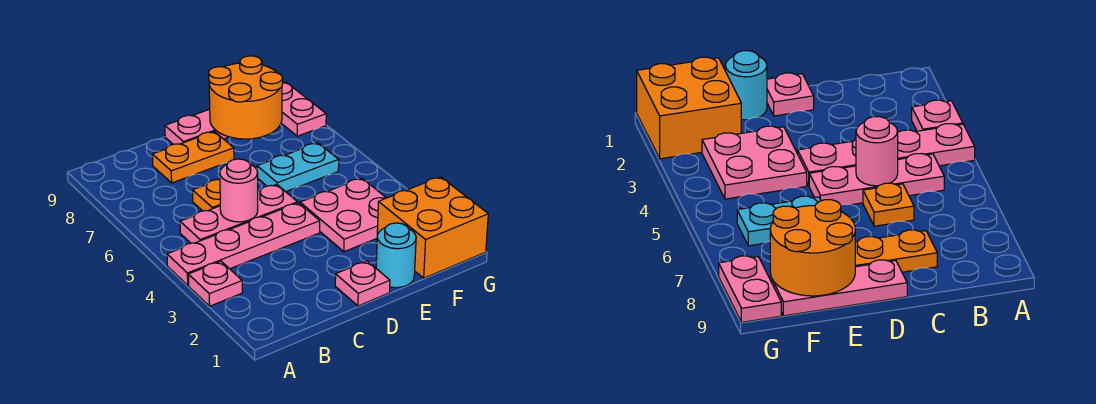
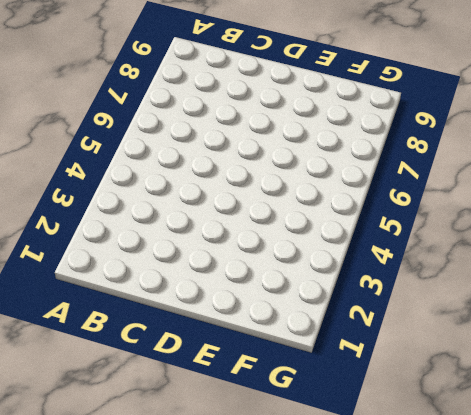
none -> pink plate A3 level 1
none -> pink plate A4:D4 level 1
none -> pink plate B5:D5 level 1

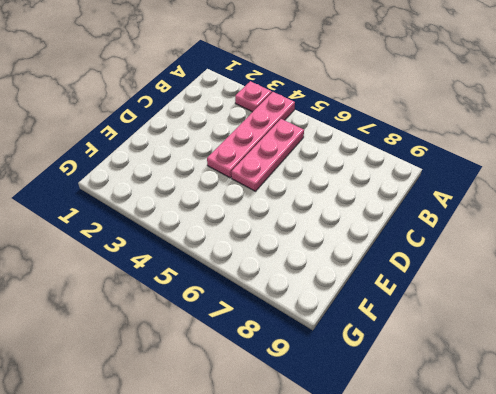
none -> orange plate C6 level 1
none -> orange plate C8:D8 level 1
none -> pink plate D1 level 1

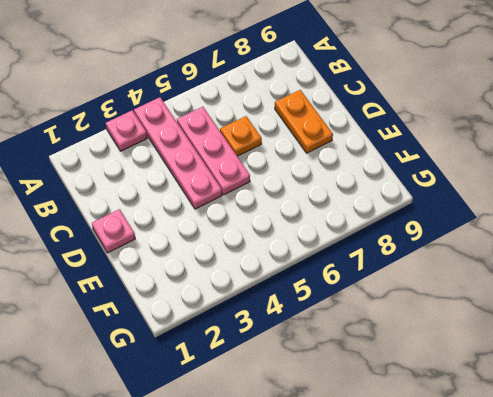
none -> pink plate D9:F9 level 1
none -> cyan round brick E1 level 1
none -> pink plate E3:F4 level 1

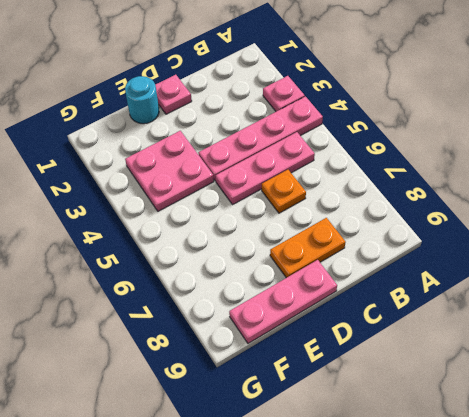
none -> cyan plate E6:F6 level 1
none -> orange brick F1:G2 level 1
none -> pink plate G8:G9 level 1

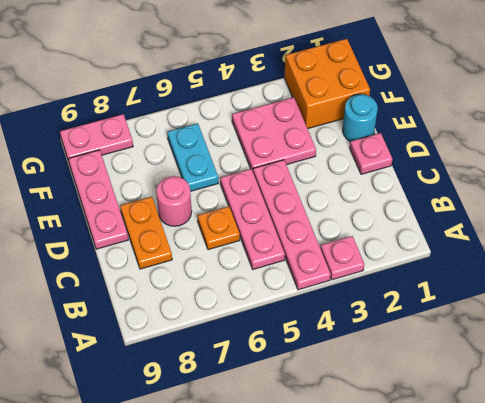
pink round brick D7 level 1 -> pink round brick C5 level 2
none -> orange round brick E8:F9 level 2

